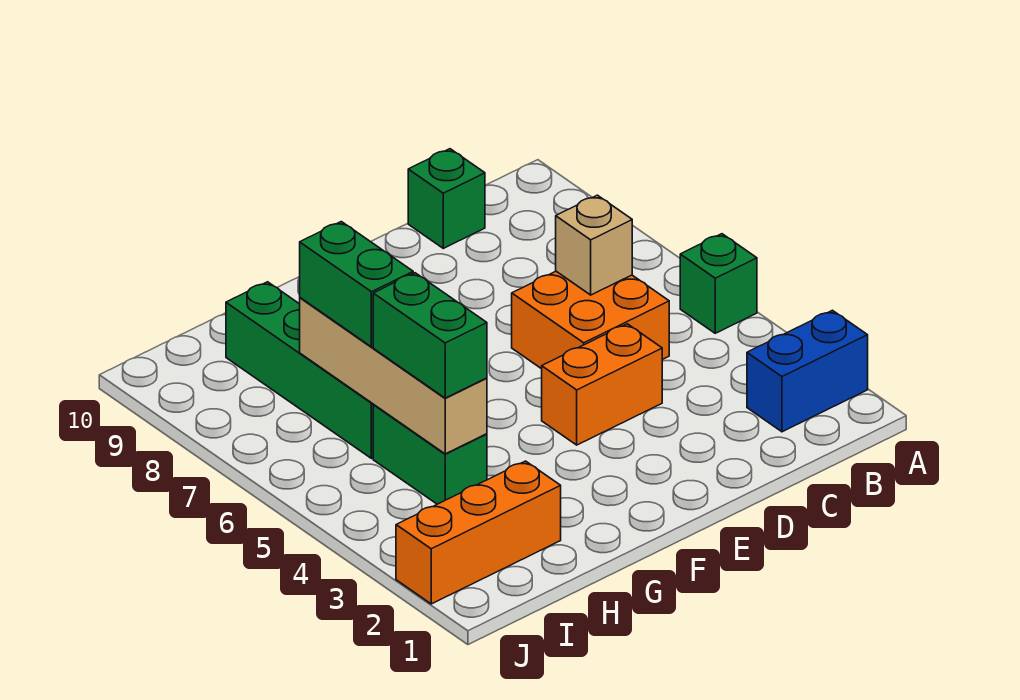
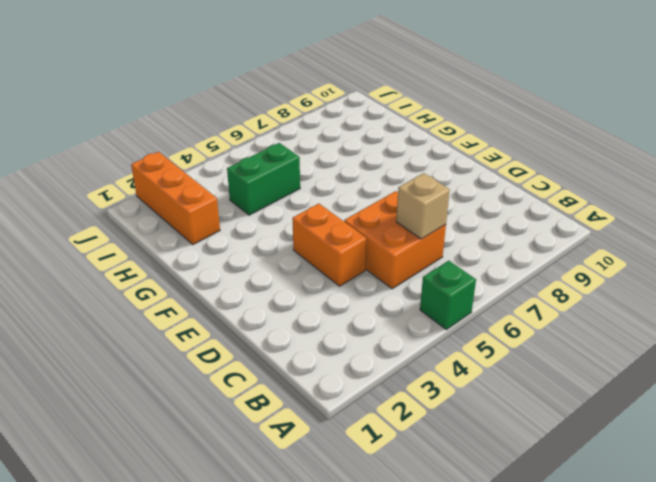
none -> blue brick A2:B2 level 1
none -> green brick C10 level 1
none -> green brick H6:H9 level 1

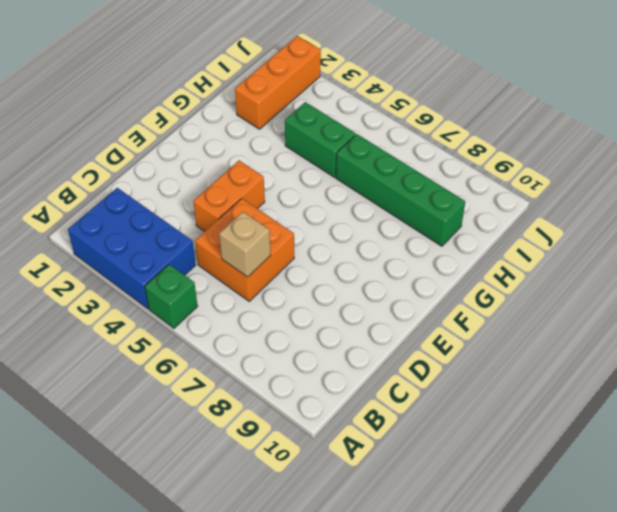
blue brick A2:B4 level 1 -> blue brick A2:B2 level 1
none -> green brick C10 level 1
none -> tan brick H4:H7 level 2
none -> green brick H4:H5 level 3

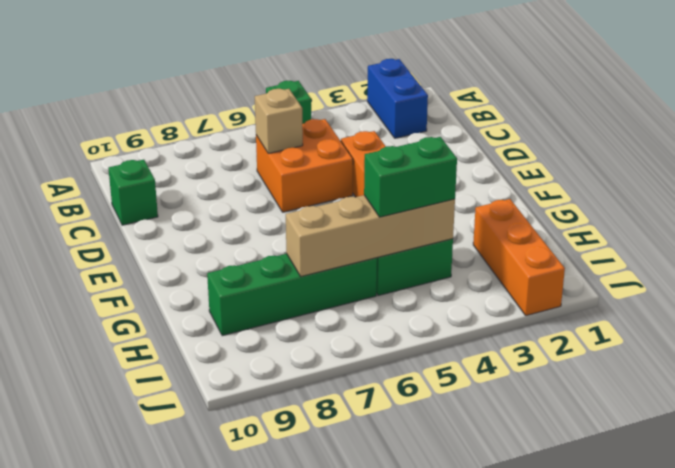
none -> green brick H6:H7 level 3

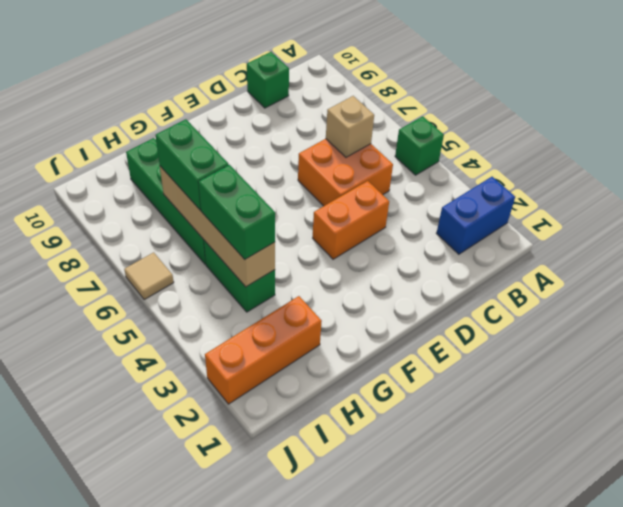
tan tile J6 level 1 -> none

